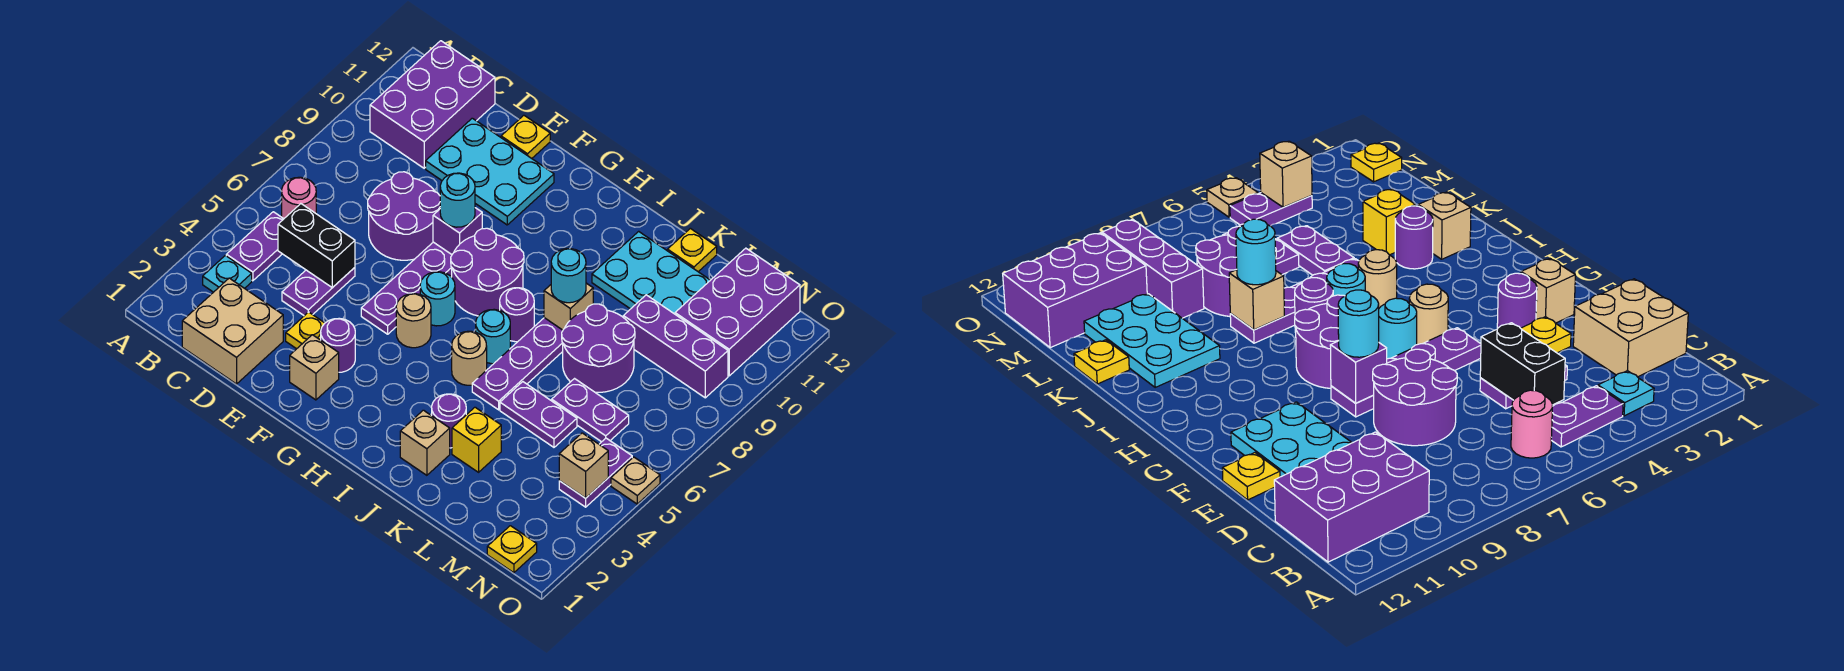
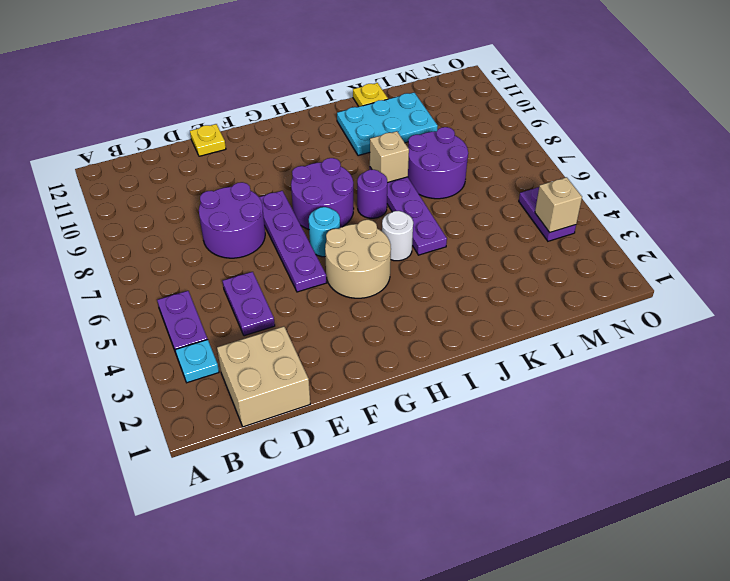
tan round brick G4:H5 level 1 -> tan round brick G5 level 1
white round brick I5 level 1 -> tan round brick I5 level 1
none -> pink round brick B6 level 1
none -> purple brick B10:C12 level 1
none -> cyan plate D10:F11 level 1
none -> yellow plate E3 level 1

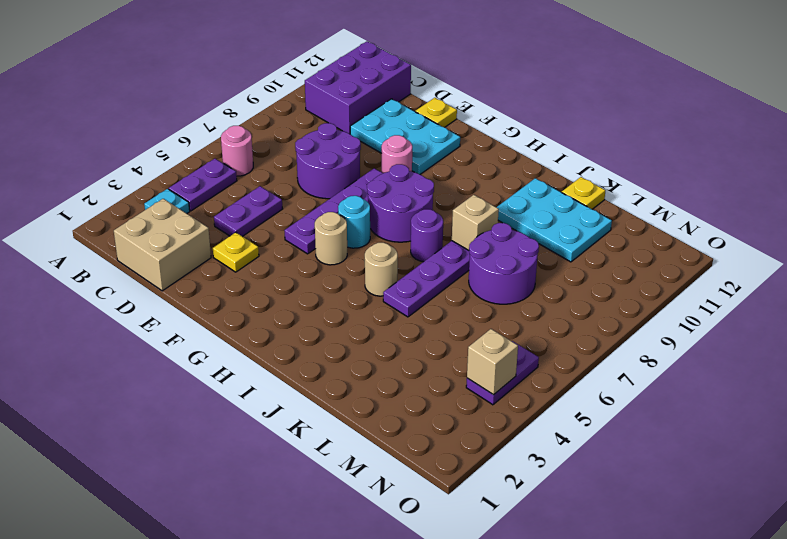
pink round brick F9 level 1 -> none
none -> tan brick F2 level 1
none -> purple round brick F3 level 1
none -> cyan round brick I6 level 1
none -> tan brick J2 level 1

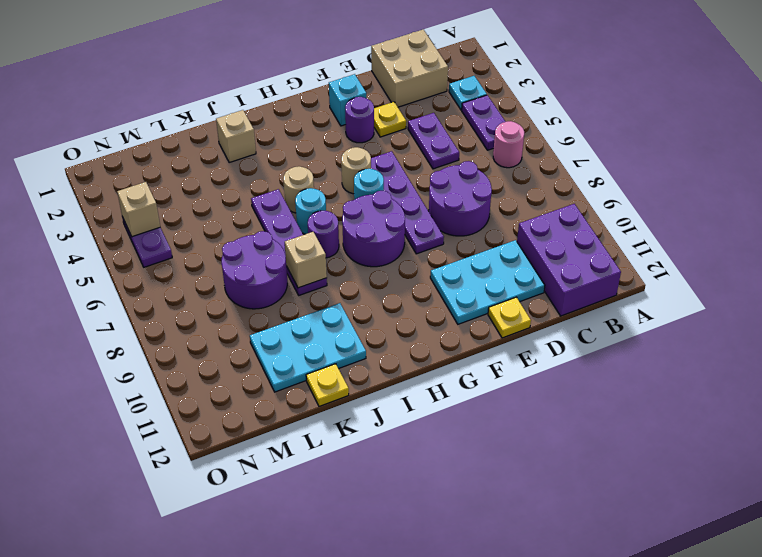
cyan brick F2 level 1 -> tan brick F2 level 1
none -> purple round brick J3 level 1
none -> yellow brick K3 level 1
none -> purple plate K5:L5 level 1
none -> purple plate L6:M6 level 1

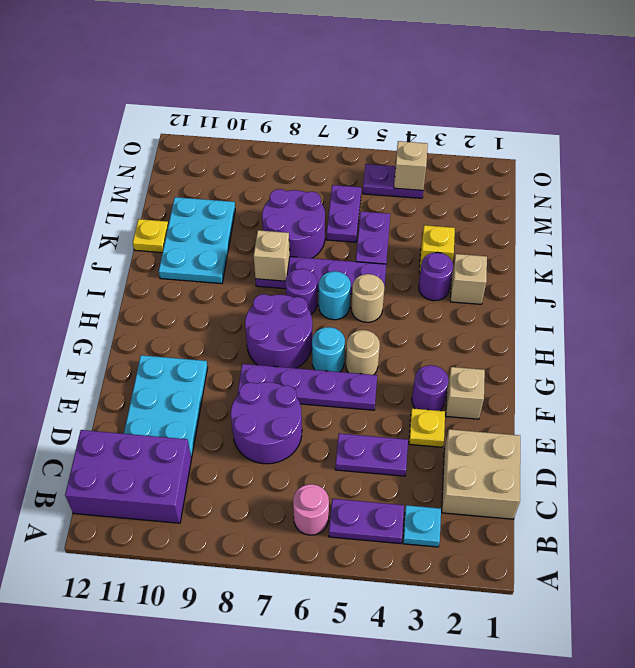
none -> yellow plate E12 level 1
none -> purple brick L9:N9 level 1
none -> purple brick M10:N12 level 1
none -> yellow plate N1 level 1

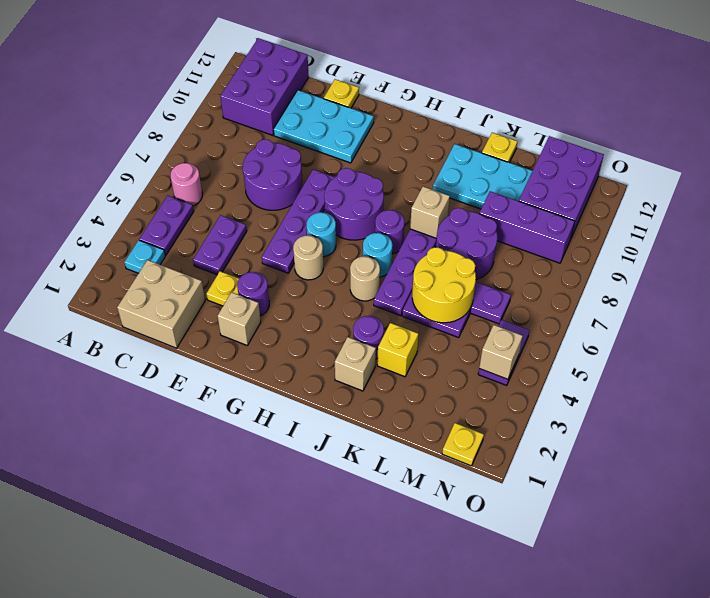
yellow round brick K5:L6 level 2 -> none
none -> tan plate O5 level 1
none -> black brick C5:D5 level 2
none -> purple brick F8 level 2
none -> cyan round brick F8 level 3

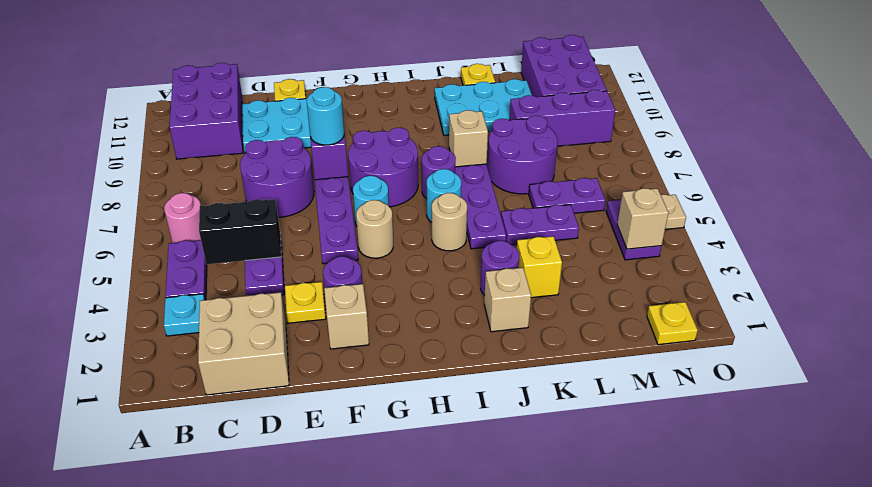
none -> cyan round brick J8 level 3

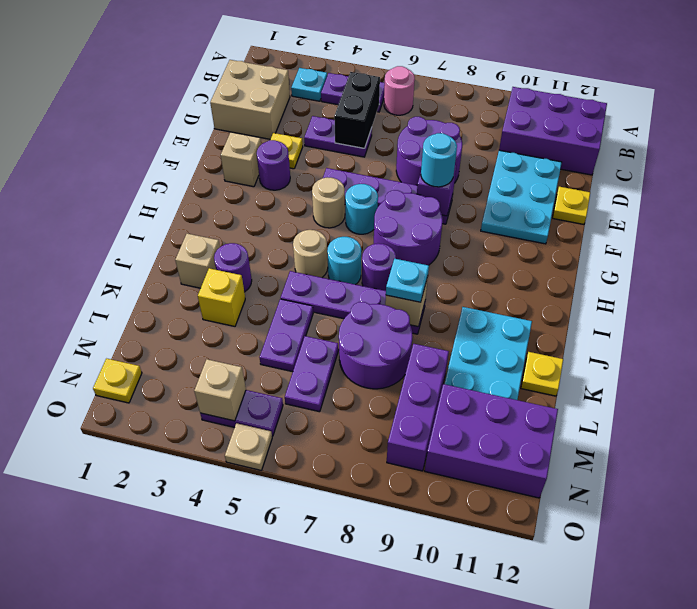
cyan plate J8 level 3 -> cyan round brick J8 level 3

